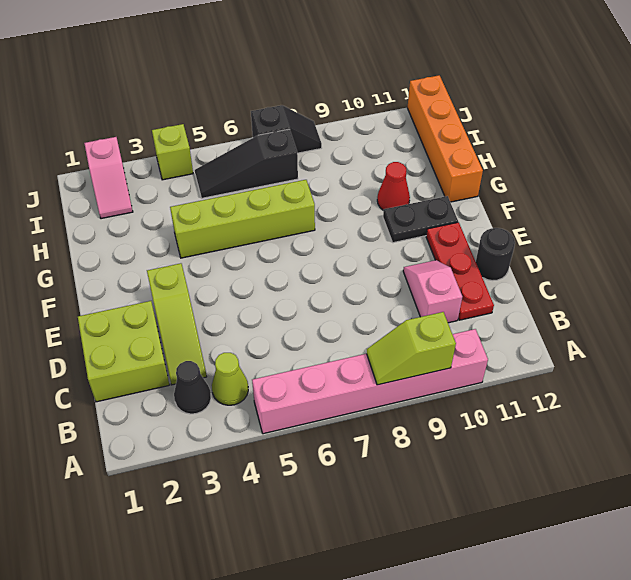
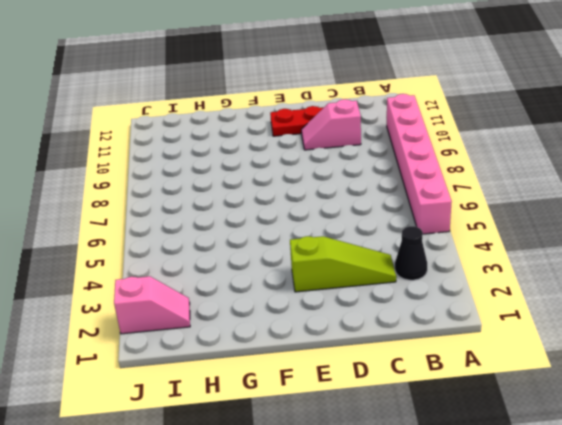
none -> lime cone B4 level 1
none -> lime brick C1:D2 level 1
none -> black round brick D12 level 1

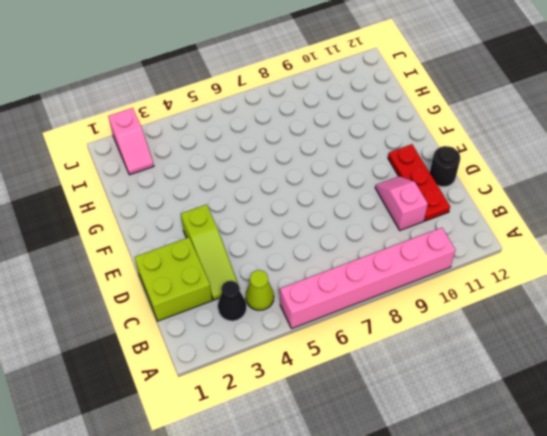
none -> black plate F10:F11 level 1
none -> lime brick G4:G7 level 1
none -> red cone G10 level 1

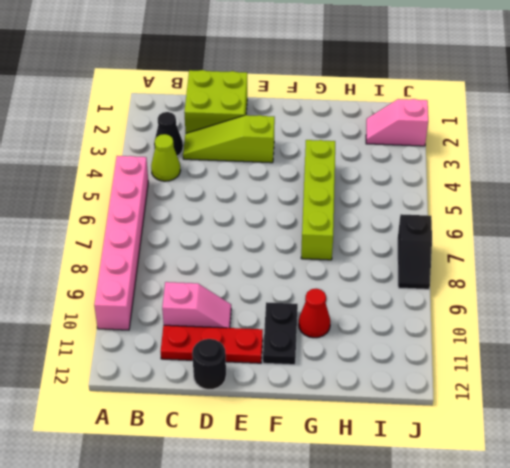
none -> orange brick G12:J12 level 1
none -> black slope I5:I7 level 1 top 7
none -> lime brick J4 level 1

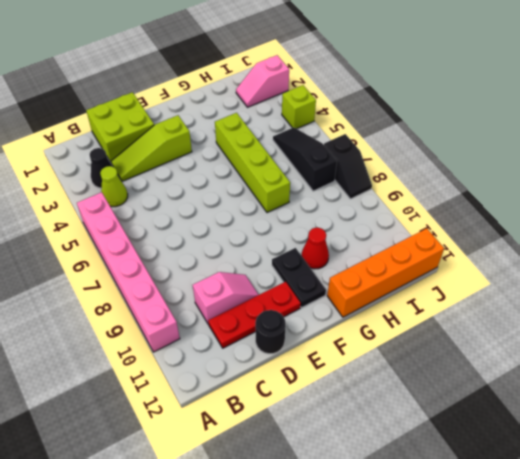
none -> lime slope A8:A9 level 2 top 9

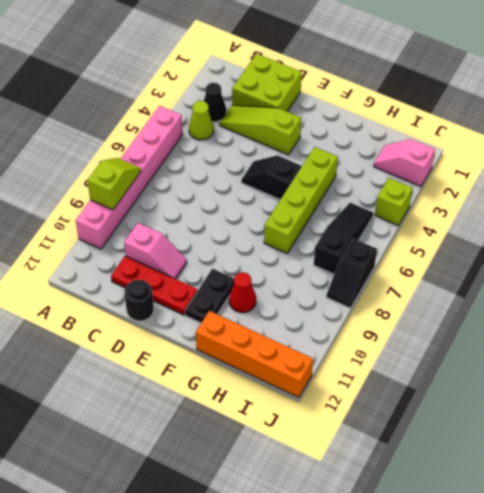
black slope E5:F5 level 1 top F -> none

